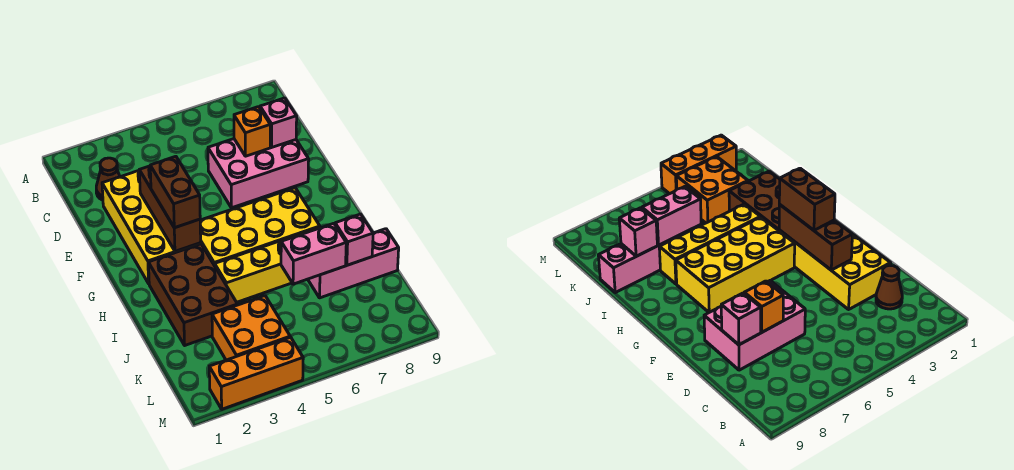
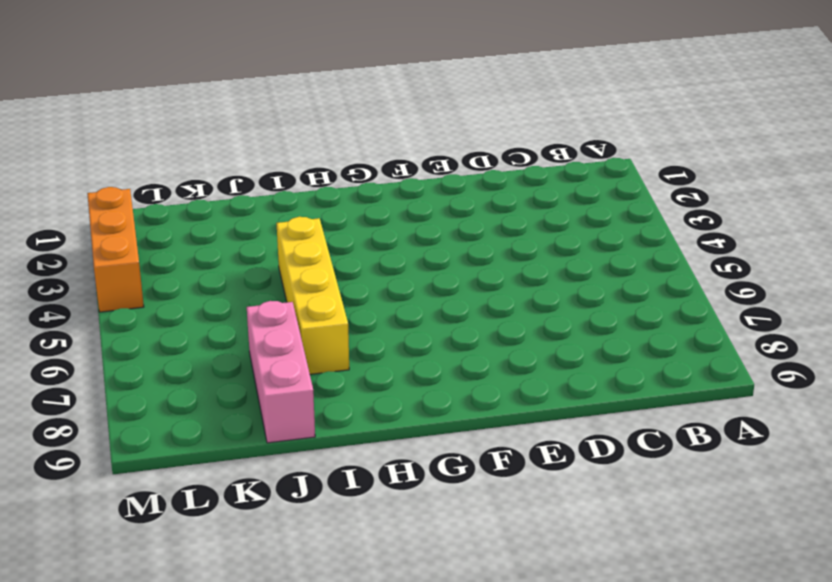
none -> brown cone C2 level 1
none -> yellow brick D2:G3 level 1
none -> pink brick D6:E8 level 1

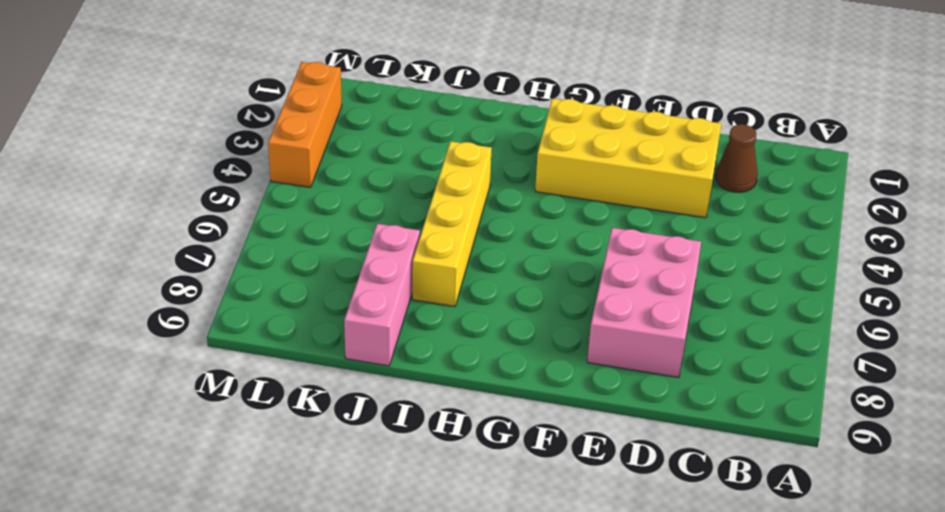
none -> yellow brick G4:H7 level 1
none -> brown brick H2:J3 level 1
none -> orange brick K3:L4 level 1

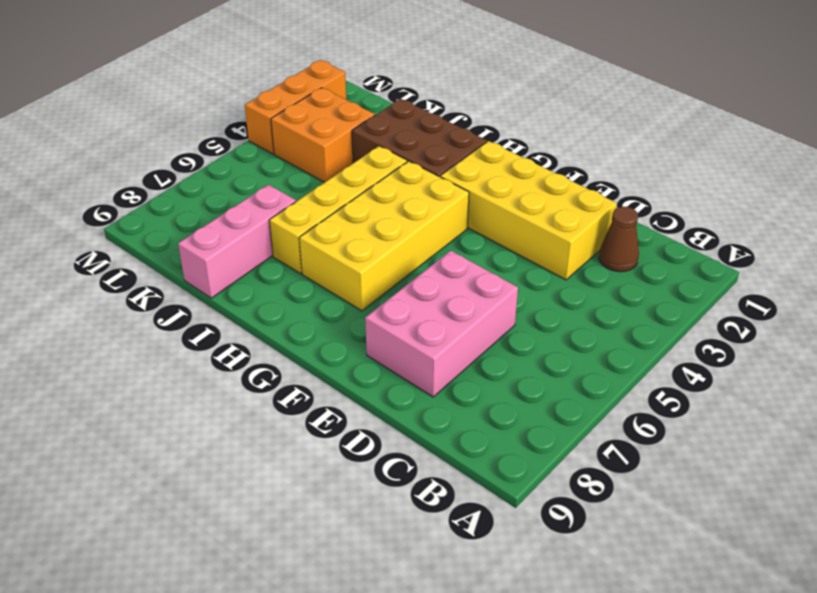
none -> orange brick D7 level 2
none -> pink brick D8 level 2
none -> brown brick E3:G3 level 2

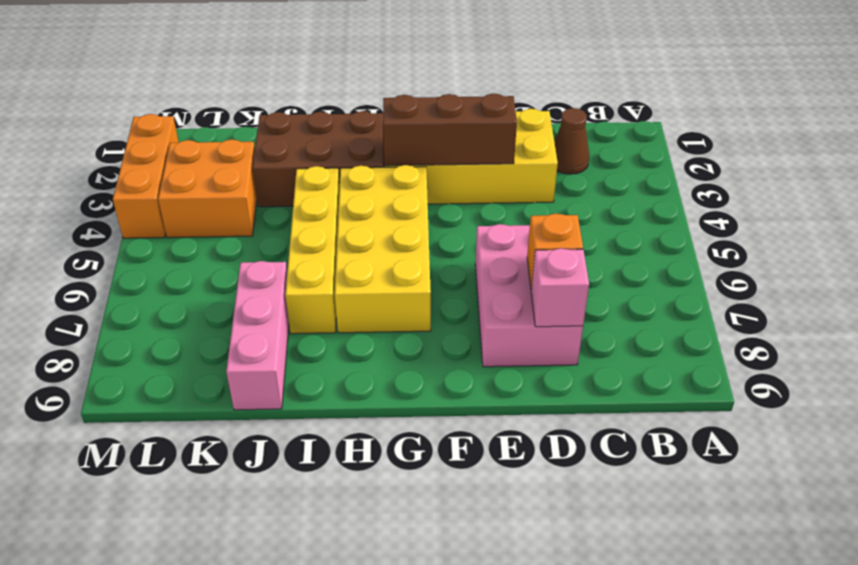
none -> pink brick J6:J7 level 2
none -> pink brick J8 level 2
none -> brown brick F3:G3 level 3

